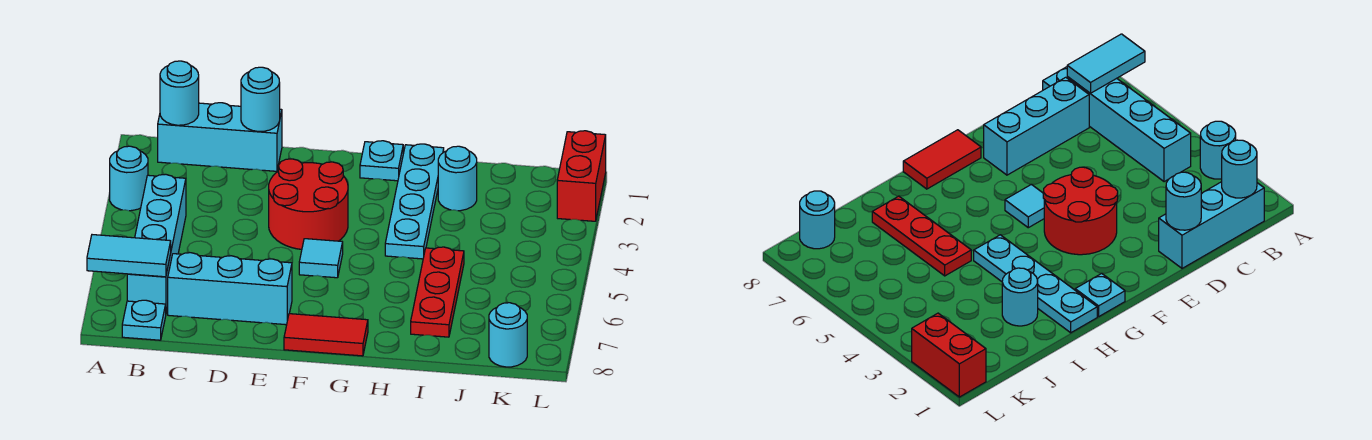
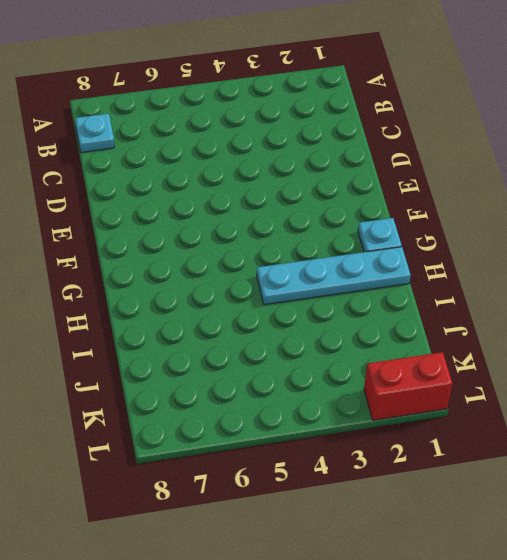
none -> cyan round brick A3 level 1
none -> cyan brick B1:D1 level 1
none -> cyan brick B4:B7 level 1

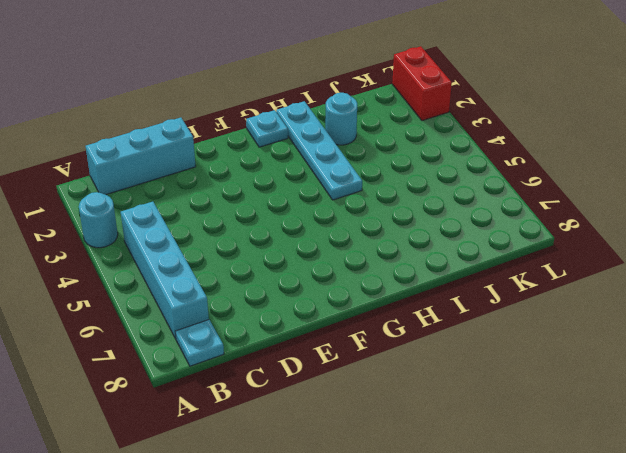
none -> cyan brick C7:E7 level 1
none -> red round brick E3:F4 level 1
none -> cyan tile F5 level 1

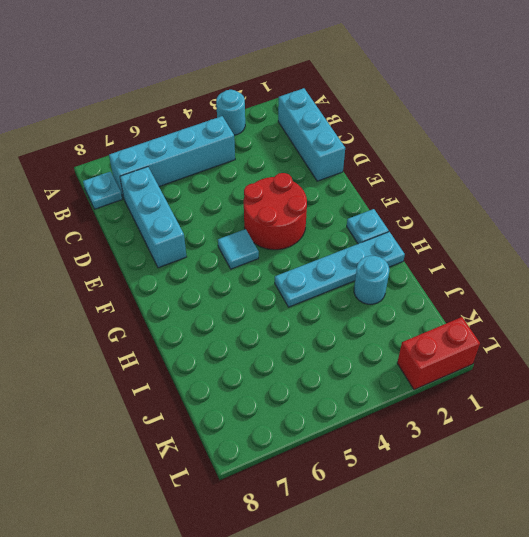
none -> red tile F8:G8 level 1
none -> red plate I5:I7 level 1
none -> cyan round brick K8 level 1

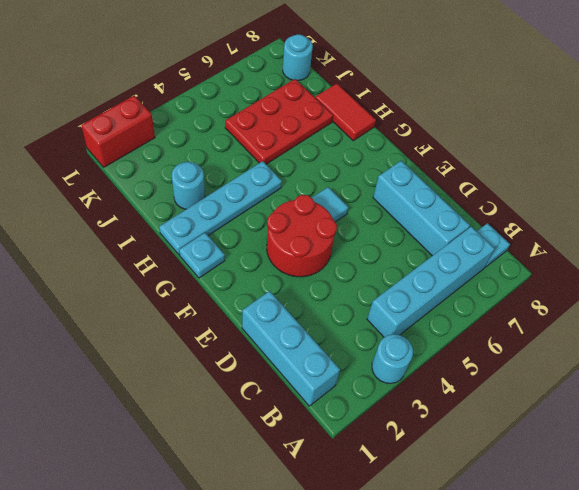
red tile H8:I8 level 1 -> red tile F8:G8 level 1
red plate I5:J7 level 1 -> red plate I5:I7 level 1
none -> cyan tile A7:B7 level 2
none -> cyan round brick B1 level 2
none -> cyan round brick D1 level 2

